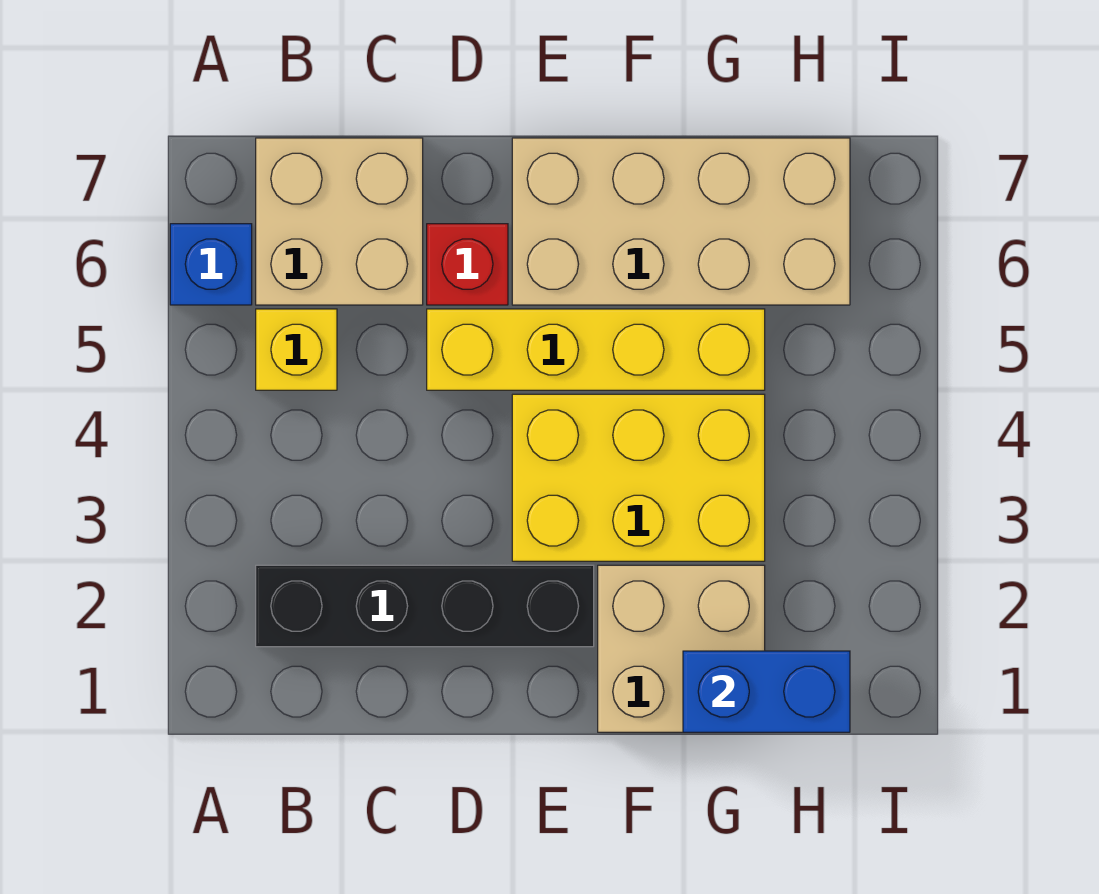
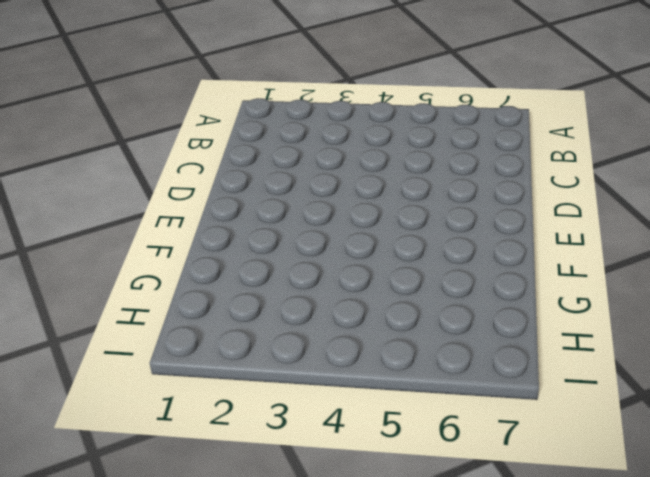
none -> blue brick A6 level 1
none -> black brick B2:E2 level 1

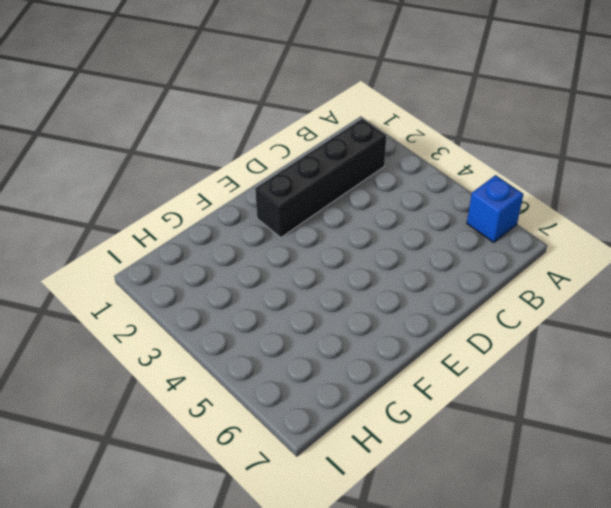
none -> yellow brick B5 level 1
none -> tan brick B6:C7 level 1

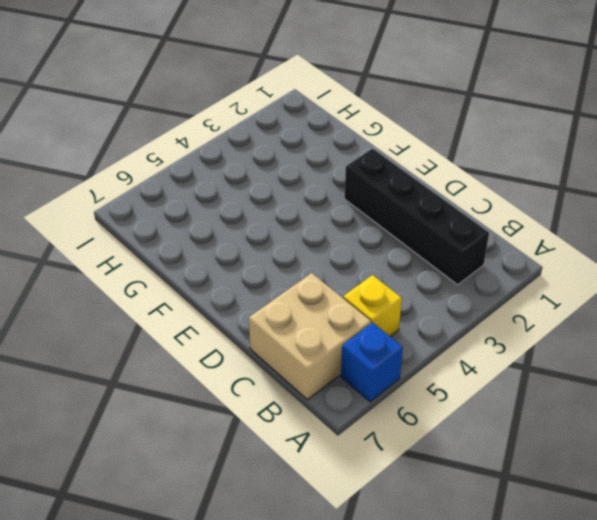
none -> yellow brick D5:G5 level 1
none -> red brick D6 level 1

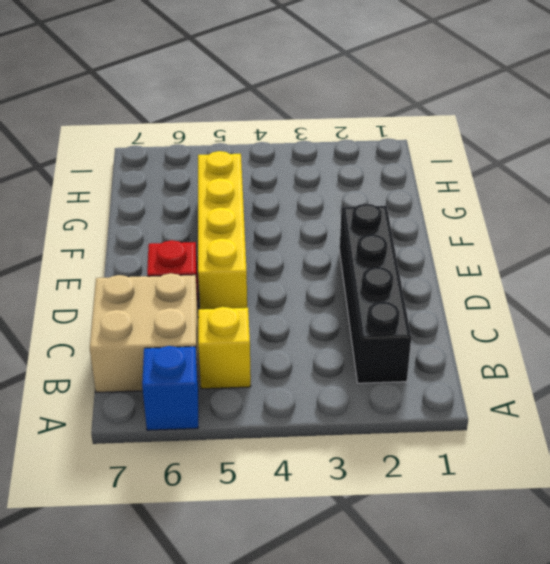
none -> yellow brick E3:G4 level 1
none -> tan brick E6:H7 level 1

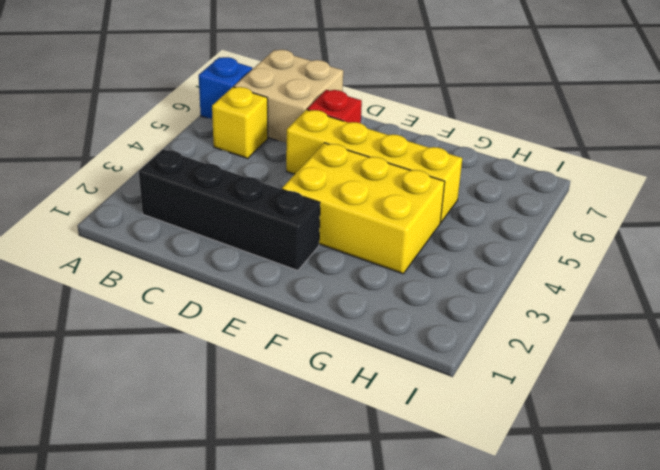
none -> tan brick E6:H7 level 1
none -> tan brick F1:G2 level 1

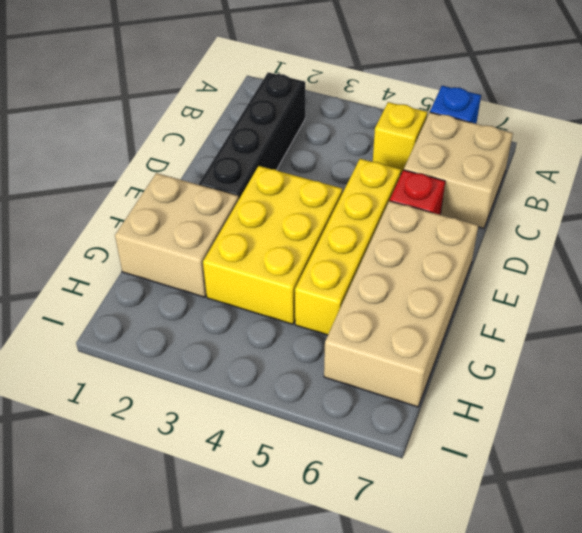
none -> blue brick G1:H1 level 2

